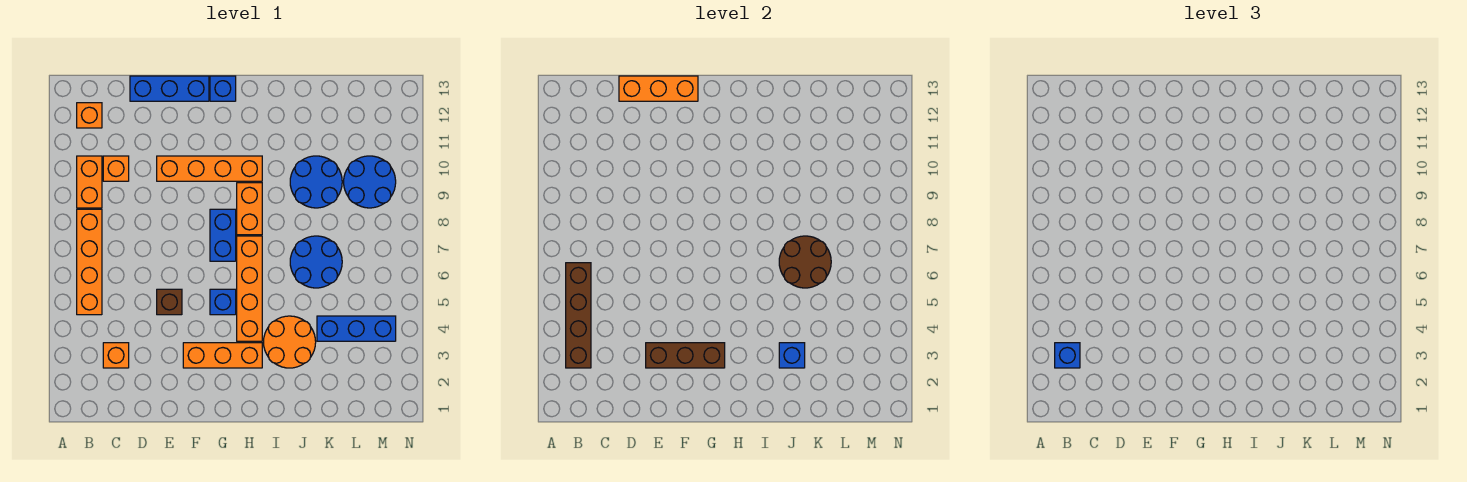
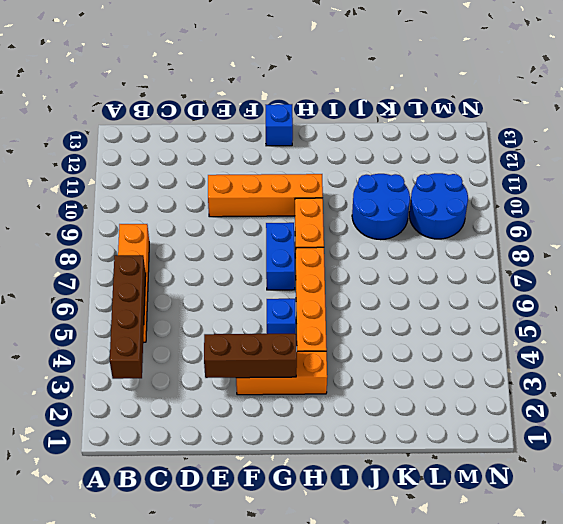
none -> orange brick B9:B10 level 1
none -> orange brick B12 level 1
none -> orange brick C3 level 1

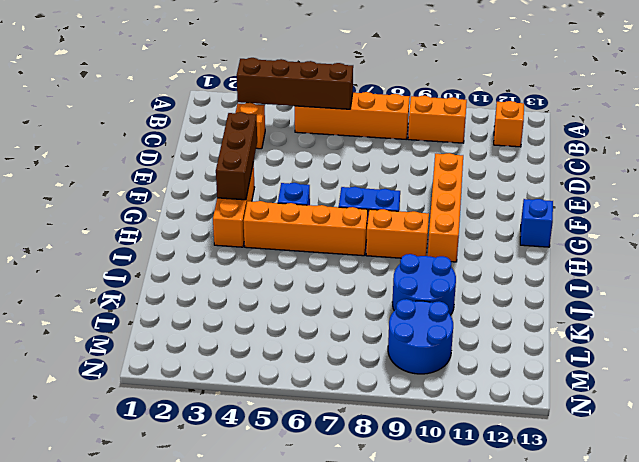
none -> orange brick C10 level 1
none -> blue brick D13:F13 level 1
none -> brown brick E5 level 1

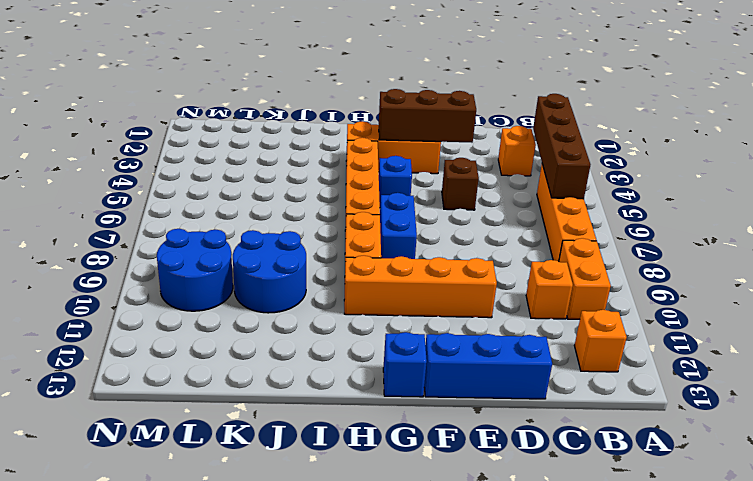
none -> orange round brick I3:J4 level 1
none -> blue round brick J6:K7 level 1
none -> blue brick K4:M4 level 1

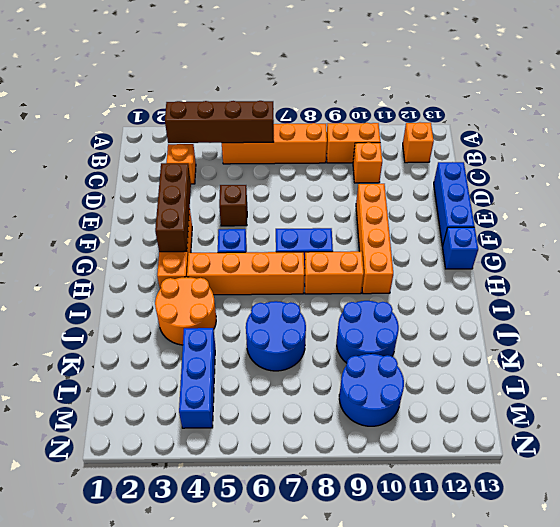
none -> orange brick D13:F13 level 2
none -> blue brick J3 level 2
none -> brown round brick J6:K7 level 2

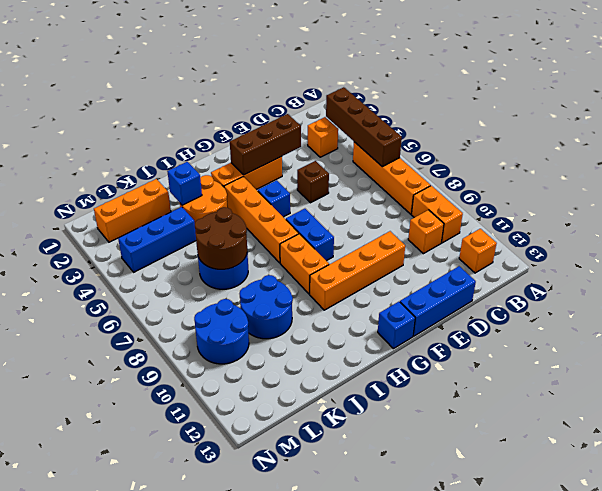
orange brick K2:M2 level 1 -> orange brick D13:F13 level 2
none -> blue brick B3 level 3

